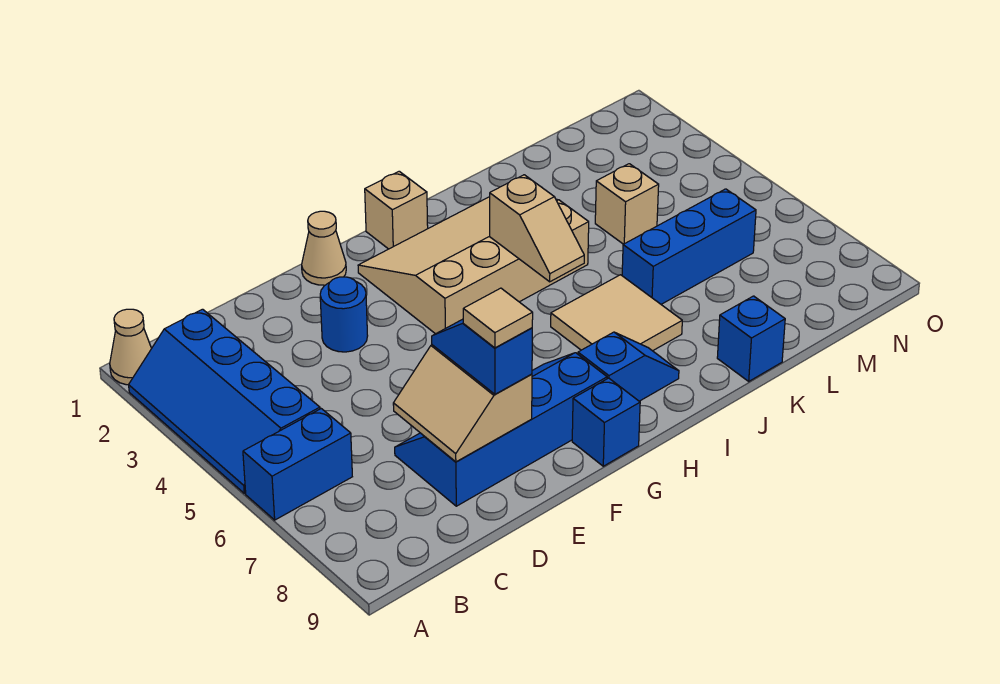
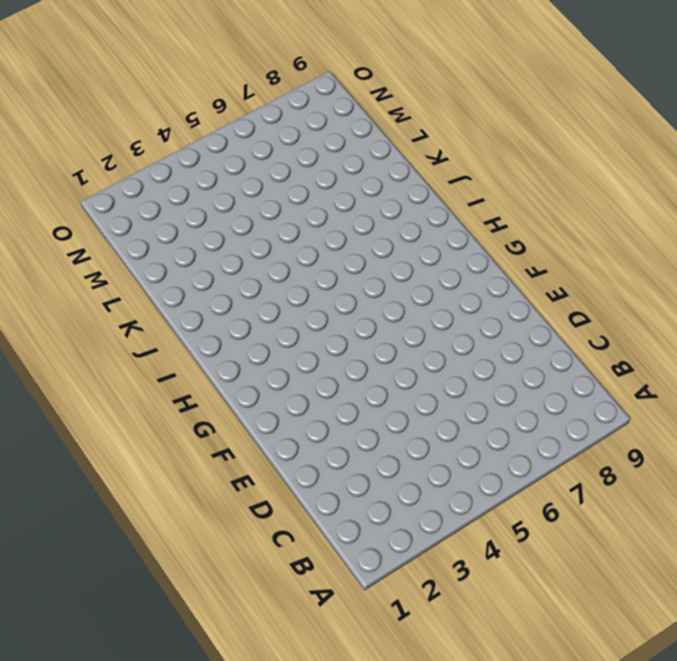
none -> tan cone A1 level 1
none -> blue slope A2:B5 level 1 top B
none -> blue brick A6:B6 level 1

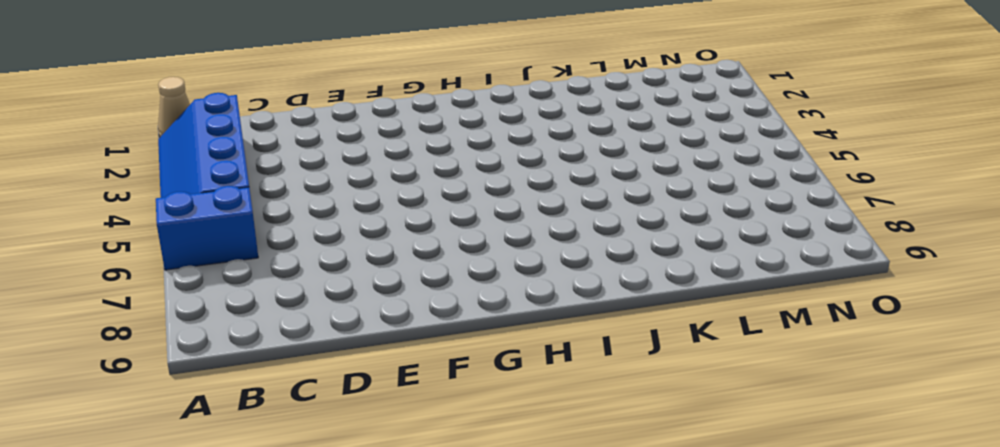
none -> blue slope D7:G8 level 1 top 8
none -> blue round brick E3 level 1
none -> tan cone F1 level 1

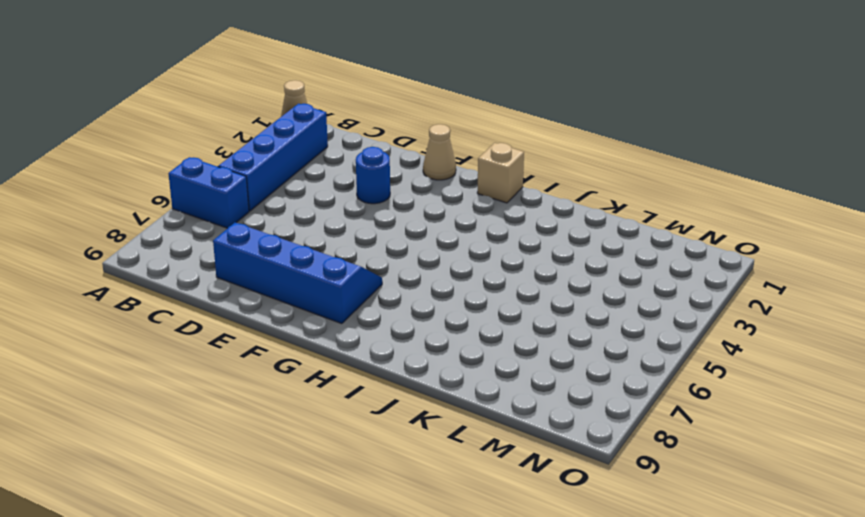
none -> tan slope G2:J4 level 1 top 4
none -> blue brick G9 level 1
none -> blue slope H8:I8 level 1 top H

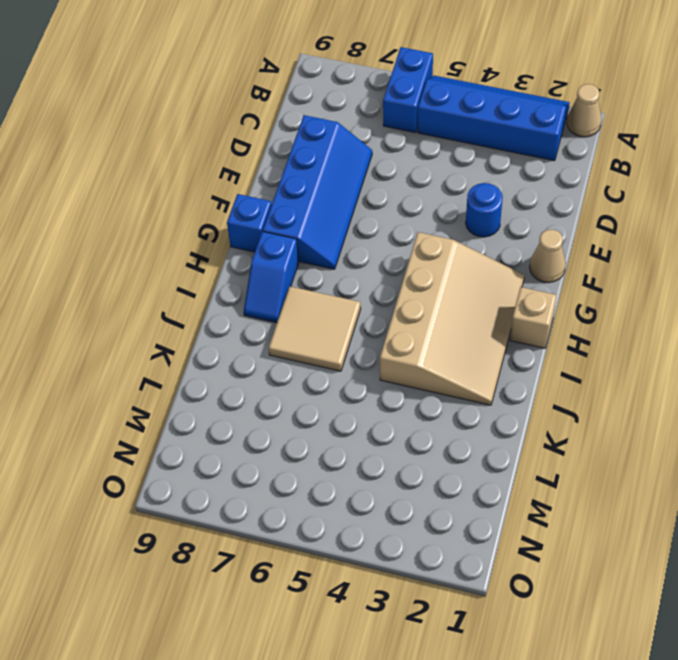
none -> blue brick K6:M6 level 1
none -> blue brick K9 level 1
none -> tan brick L4 level 1

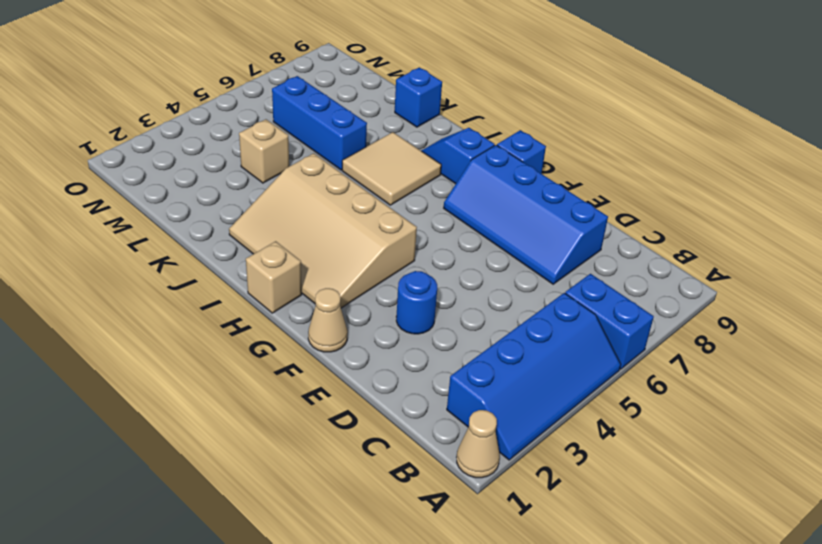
none -> tan slope D7:E8 level 2 top E
none -> tan slope I4:I5 level 2 top 4
none -> blue slope E7:E8 level 3 top 8

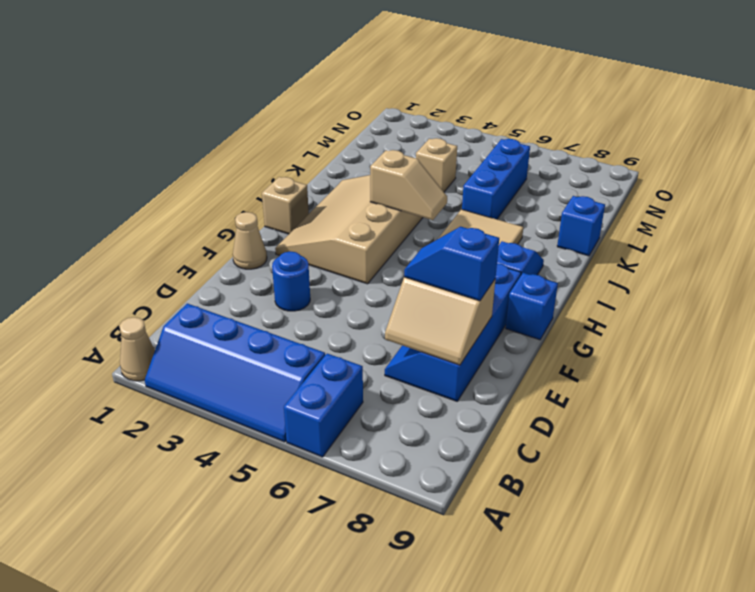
none -> tan tile E8 level 4

